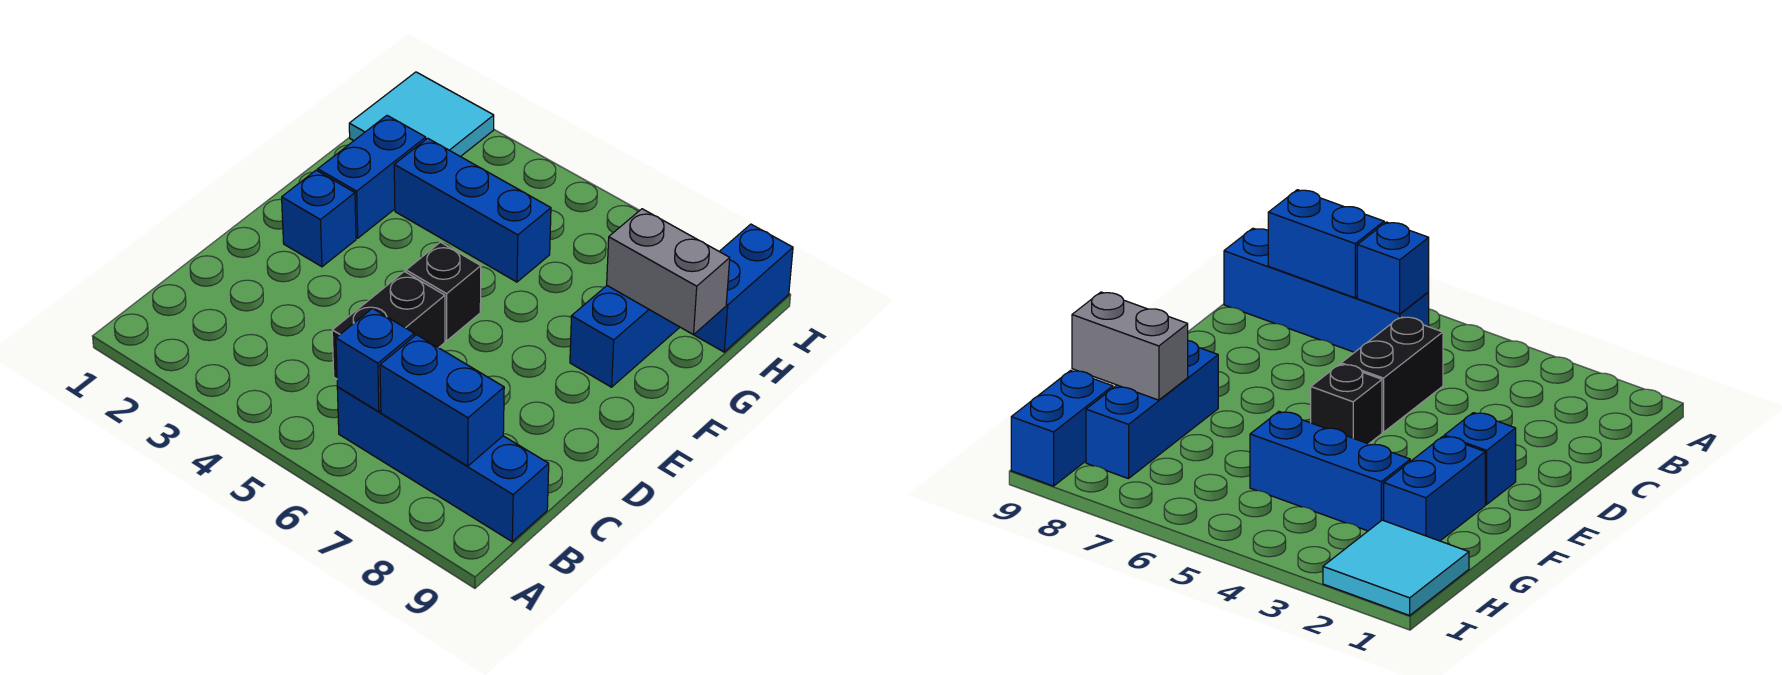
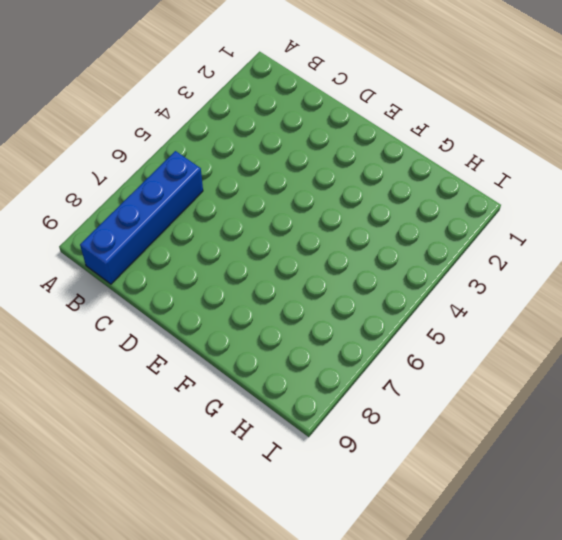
none -> black brick C5:D5 level 1
none -> blue brick E2 level 1
none -> black brick E5 level 1

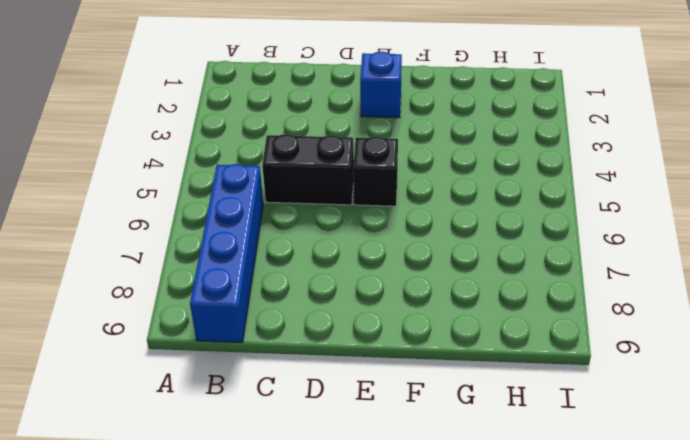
none -> blue brick F2:G2 level 1
none -> blue brick F8:H8 level 1
none -> blue brick G3:G5 level 1

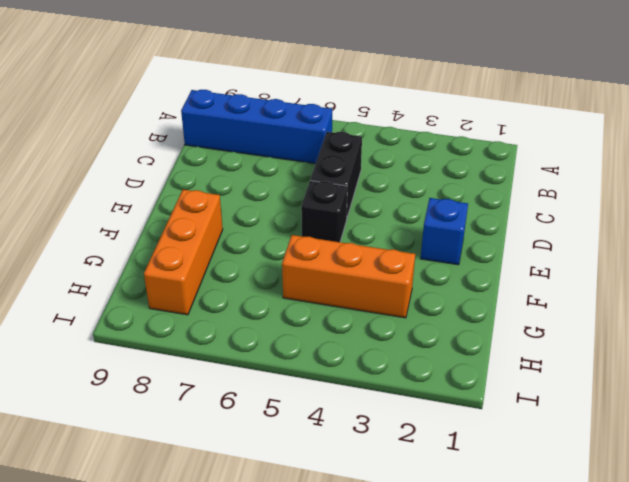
orange brick F8:H8 level 1 -> blue brick F8:H8 level 1
orange brick G3:G5 level 1 -> blue brick G3:G5 level 1
none -> blue brick F2:G2 level 1
none -> cyan tile H1:I2 level 1
none -> blue brick H9:I9 level 1

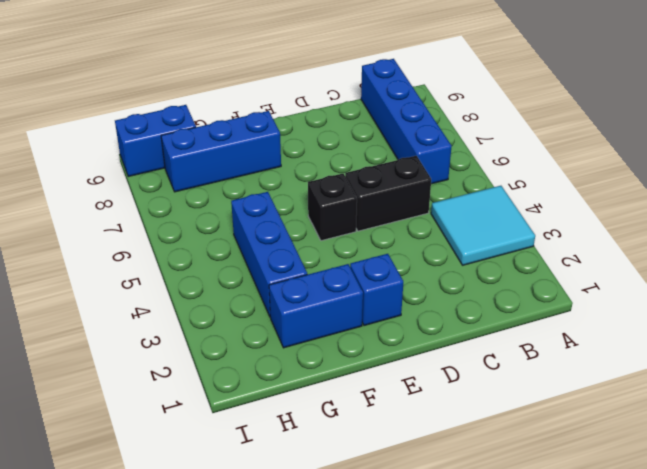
cyan tile A3:B4 level 1 -> cyan tile H1:I2 level 1
none -> blue brick B6 level 2
none -> blue brick B7:B8 level 2
none -> grey brick G8:G9 level 2

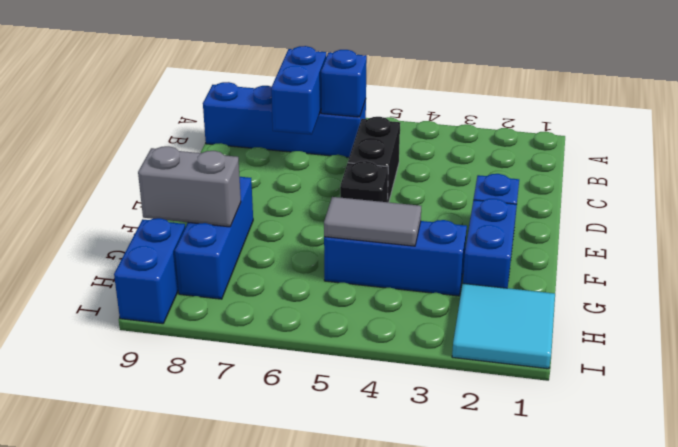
blue brick B7:C7 level 2 -> blue brick B7:B8 level 2
grey tile G4:G5 level 2 -> none

